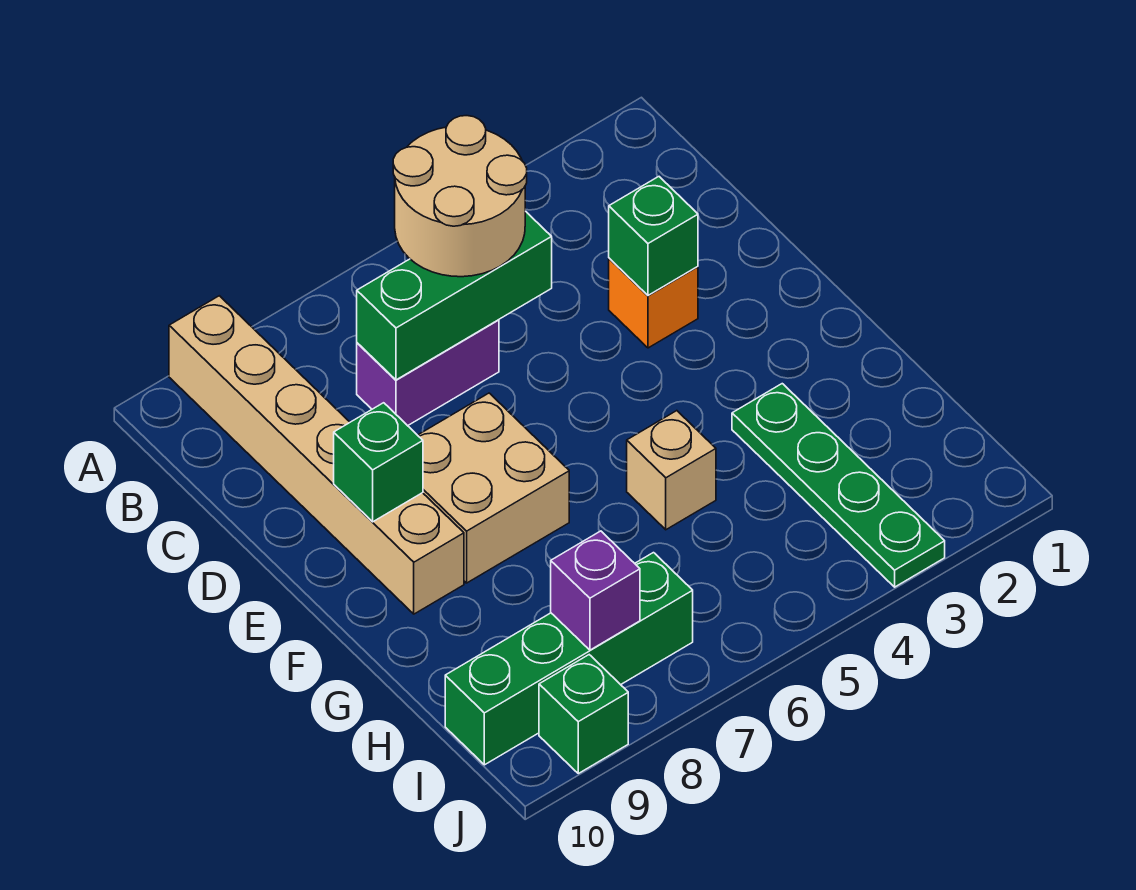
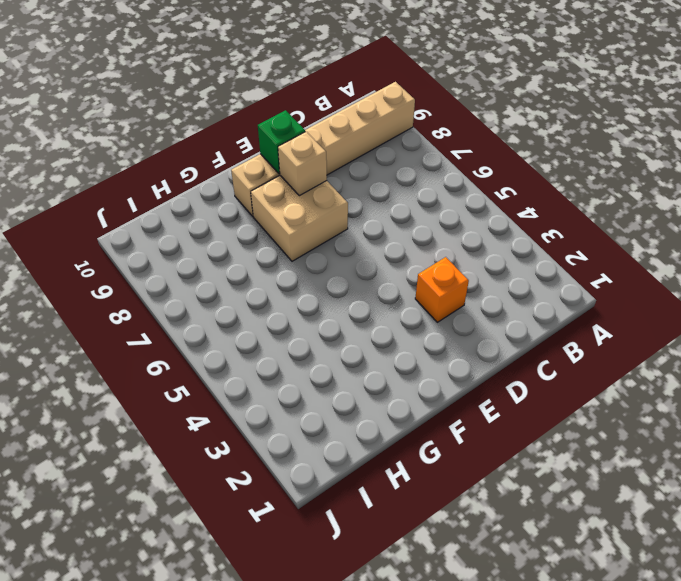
tan brick E8 level 2 -> tan brick G5 level 1
none -> purple brick C6:C7 level 1
none -> green plate G3:J3 level 1
none -> green brick I7:I10 level 1

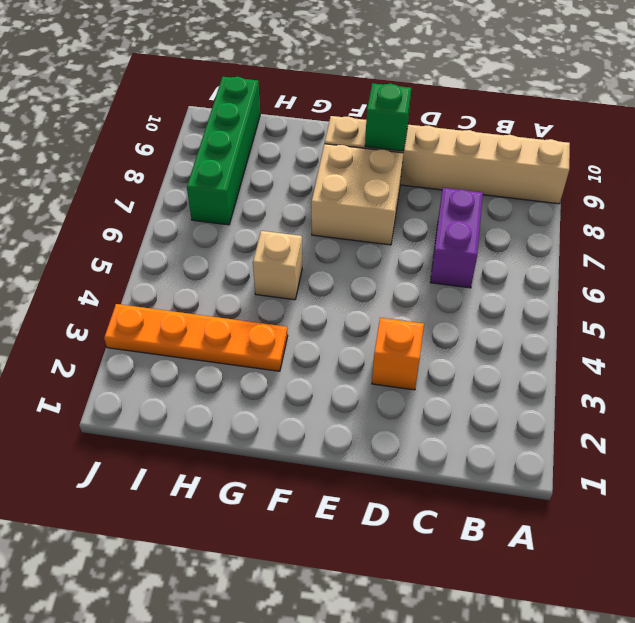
orange plate G3:J3 level 1 -> green plate G3:J3 level 1
none -> green brick J9 level 1
none -> green brick C5:C7 level 2
none -> green brick D3 level 2

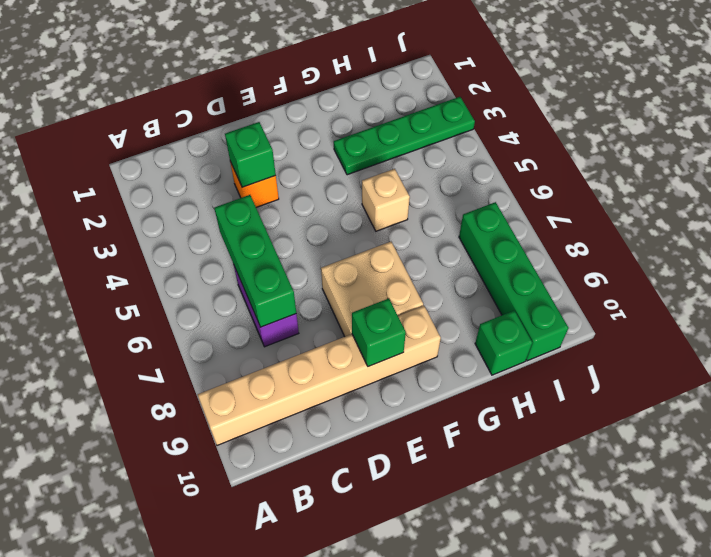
green brick H10 level 1 -> green brick J9 level 1
none -> purple brick I8 level 2
none -> tan round brick B5:C6 level 3

